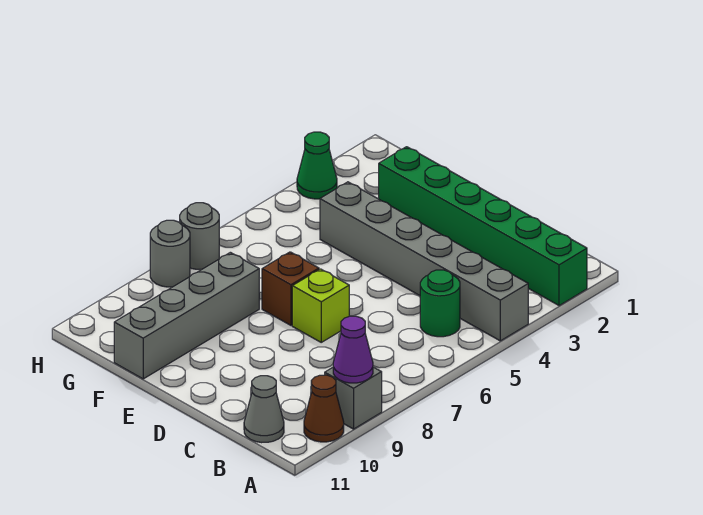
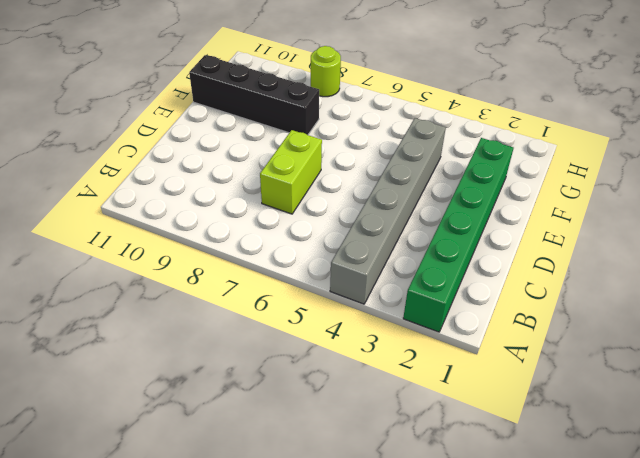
lime brick C7:D7 level 1 -> lime brick D7 level 1
black brick F8:F11 level 1 -> grey brick F8:F11 level 1
lime round brick H8 level 1 -> grey round brick H8 level 1
none -> grey brick A9 level 1
none -> brown cone A10 level 1
none -> green round brick B5 level 1

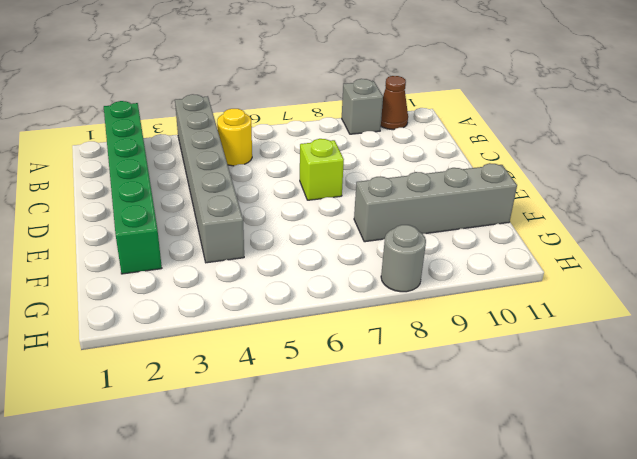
yellow round brick B5 level 1 -> green round brick B5 level 1
none -> grey cone B11 level 1
none -> brown brick E7 level 1
none -> green cone H3 level 1

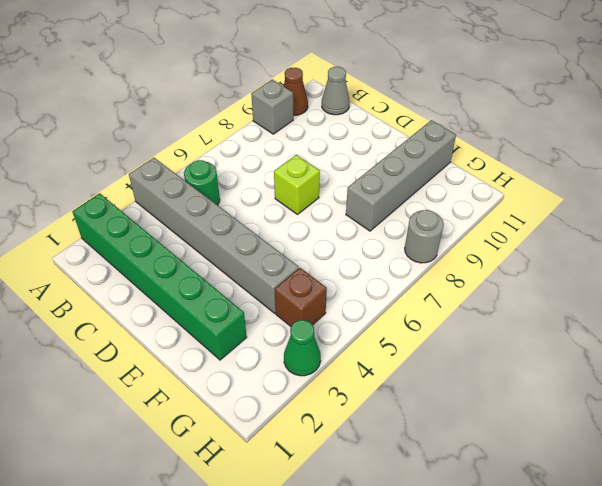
brown brick G4 level 1 -> brown brick E7 level 1
none -> grey round brick H7 level 1
none -> purple cone A9 level 2

